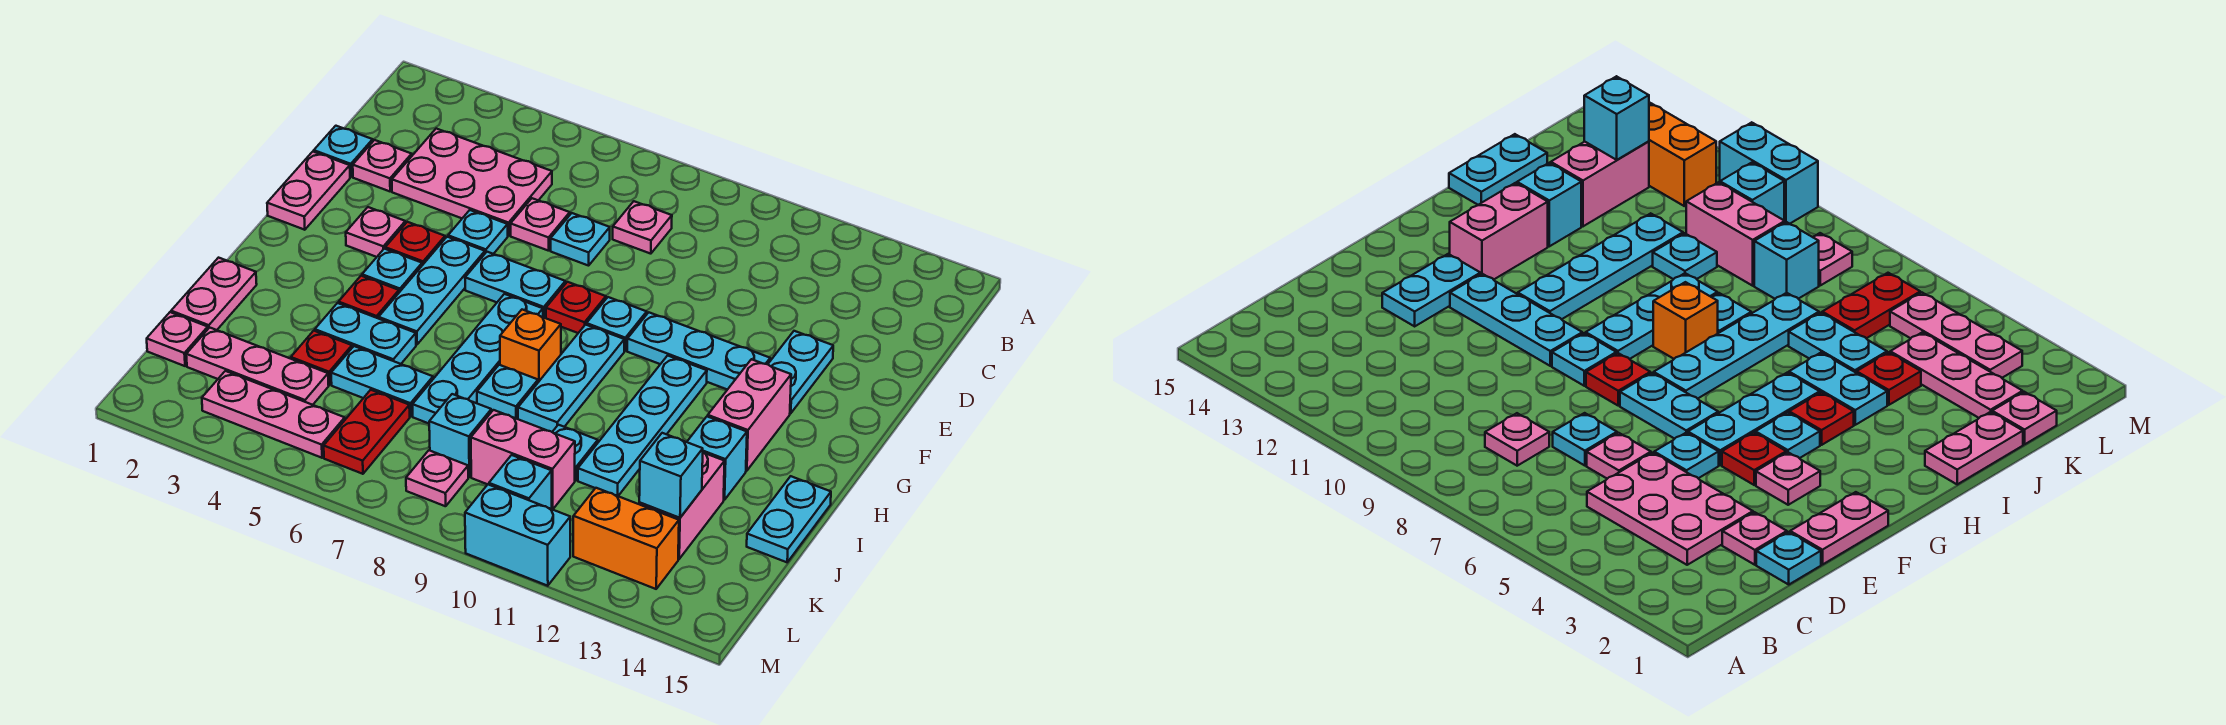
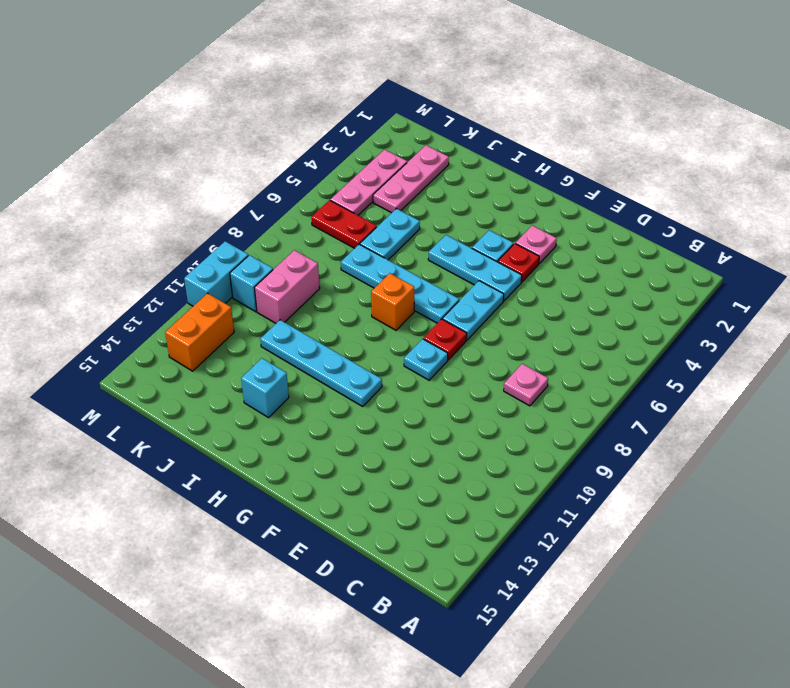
none -> pink plate C3:D5 level 1
none -> cyan plate D1 level 1
none -> pink plate D2 level 1
none -> pink plate D6 level 1

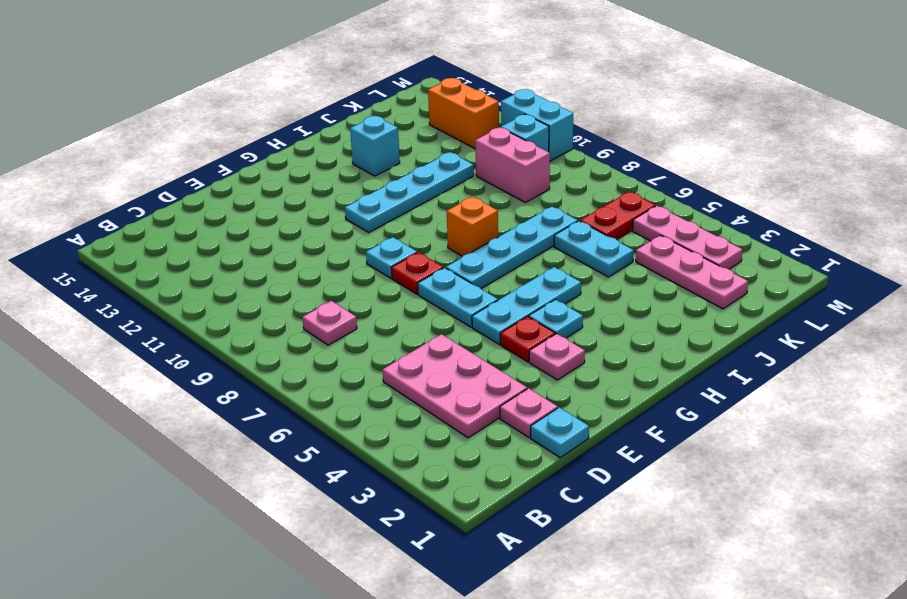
none -> pink plate D6 level 1
none -> cyan plate D7 level 1
none -> pink plate E1:F1 level 1
none -> cyan plate E5 level 1

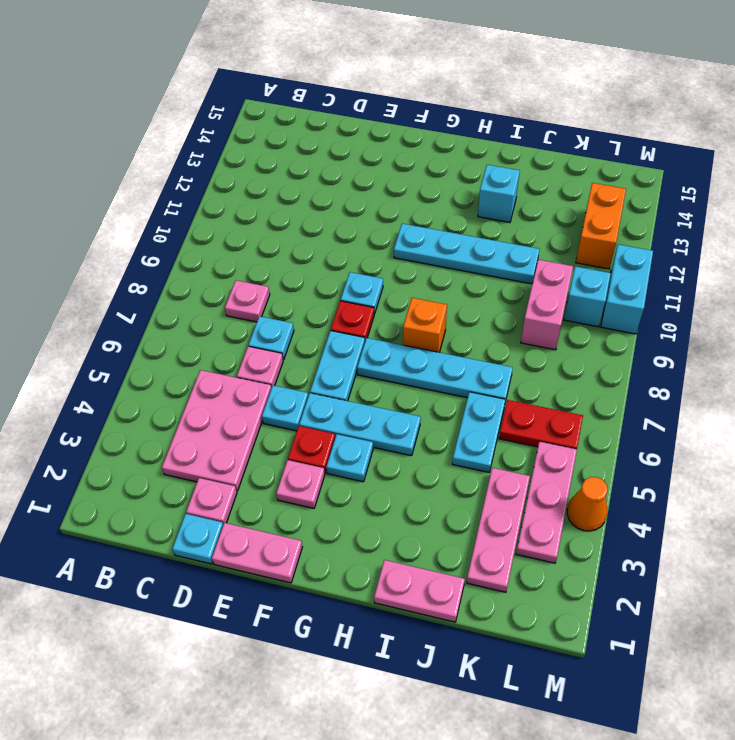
orange cone M4 level 1 -> none
none -> cyan plate E13:F13 level 1
none -> cyan plate F10:F12 level 1
none -> cyan plate G9:I9 level 1
none -> pink brick G13:H13 level 1

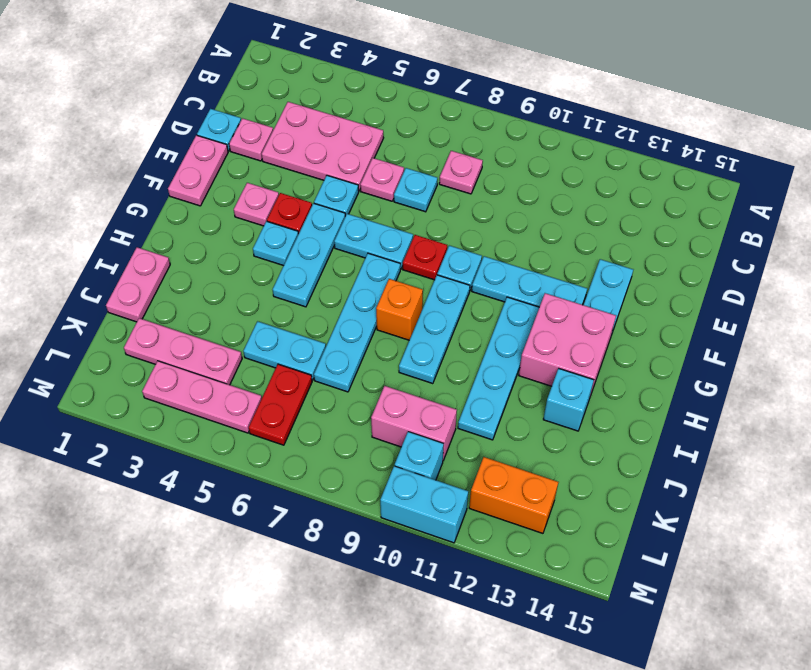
pink brick G12:H13 level 1 -> pink brick G13:H13 level 1
none -> red plate H4 level 1
none -> cyan plate I4:I5 level 1
none -> cyan plate I8 level 1
none -> cyan plate I15:J15 level 1

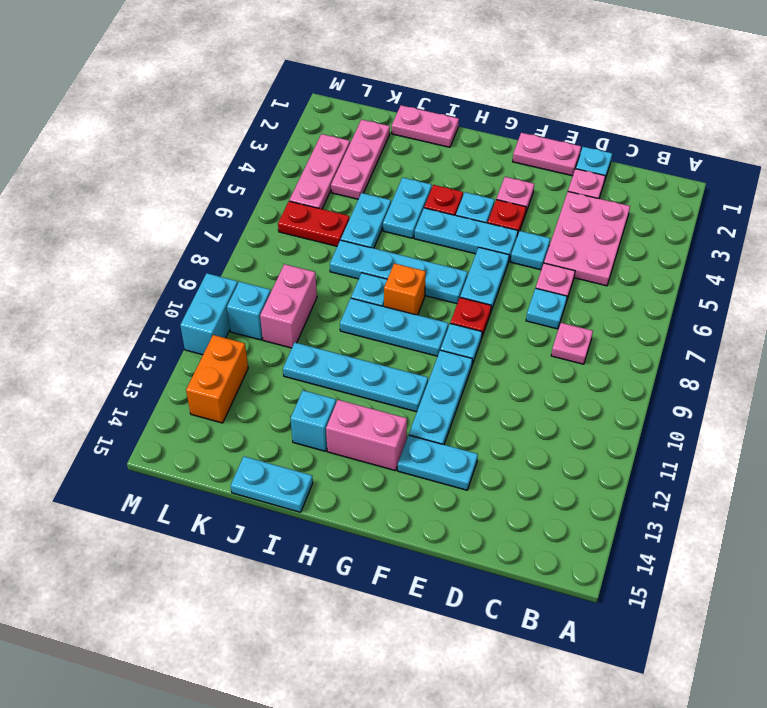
none -> red plate J4 level 1
none -> cyan plate J10 level 1
none -> pink brick J13:K13 level 1
none -> pink plate K1 level 1

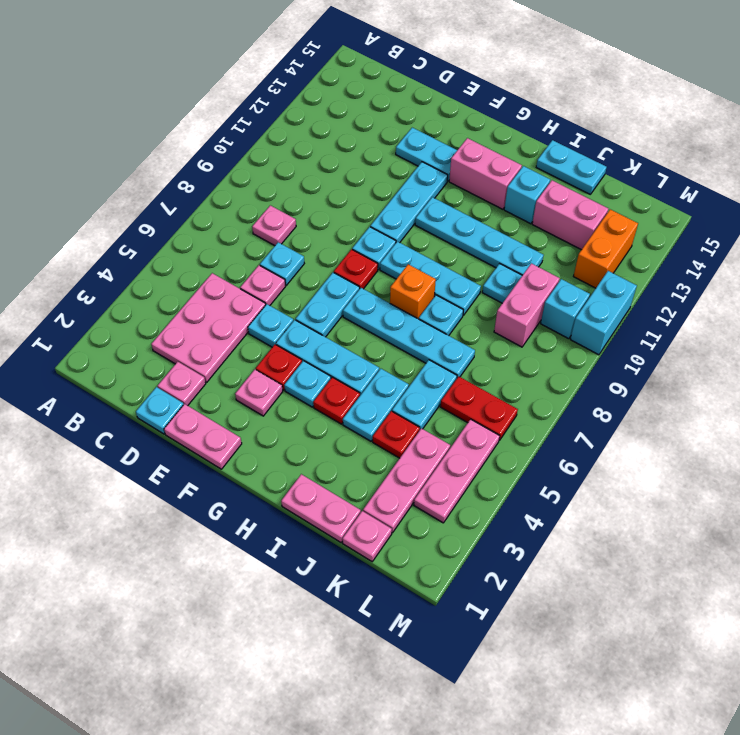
none -> cyan brick K8 level 1
none -> pink plate L8 level 1
none -> cyan brick K13 level 2

